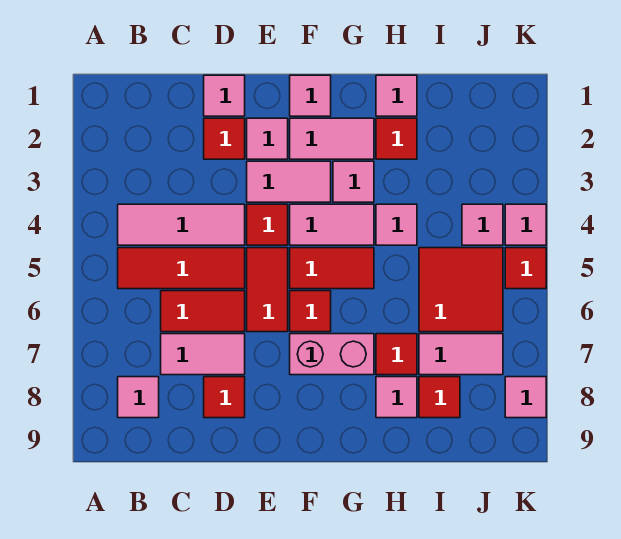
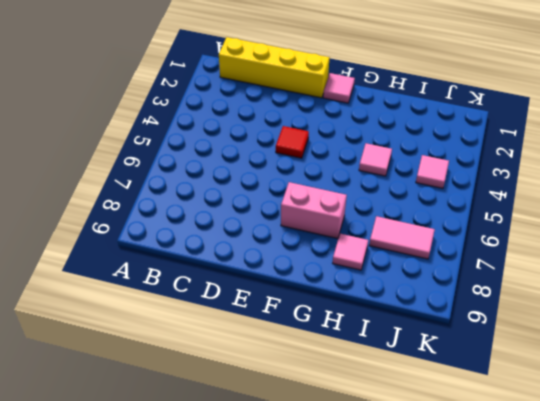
yellow brick B1:E1 level 1 -> pink tile D1 level 1
none -> pink tile B4:D4 level 1
none -> red tile B5:D5 level 1
none -> pink tile B8 level 1
none -> red tile C6:D6 level 1

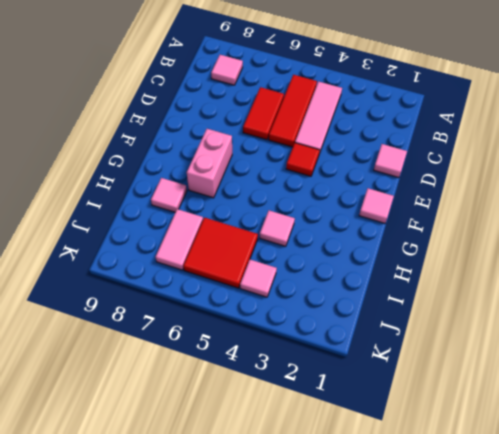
none -> pink tile C7:D7 level 1
none -> red tile D2 level 1
none -> red tile D8 level 1
none -> pink tile E2 level 1

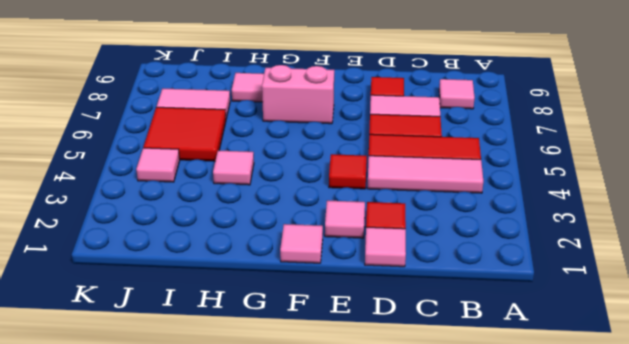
none -> pink tile E3:F3 level 1
none -> red tile E5:E6 level 1
none -> pink tile F2:G2 level 1
none -> pink tile F4:G4 level 1

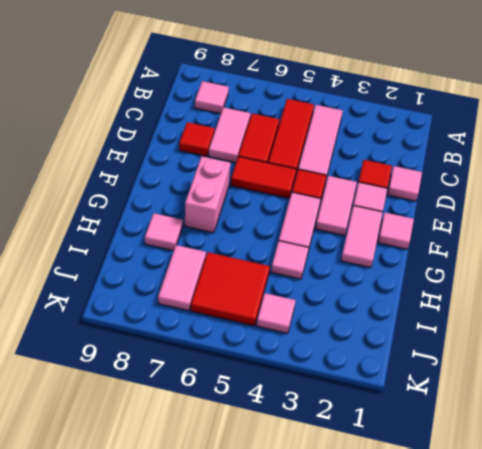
none -> red tile F5:G5 level 1
none -> red tile F6 level 1
none -> pink tile G3 level 1
none -> pink tile H1 level 1

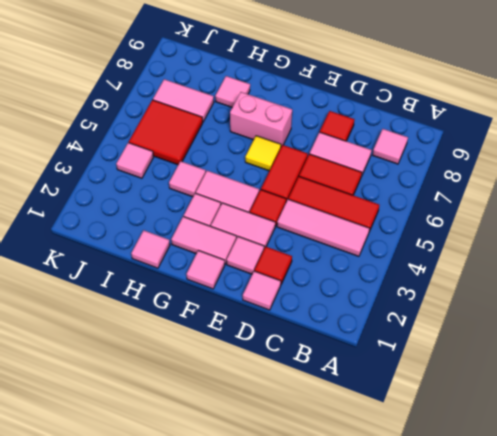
yellow tile F6 level 1 -> red tile F6 level 1
none -> red tile F5:G5 level 1
none -> red tile H2 level 1
none -> red tile H7 level 1
none -> red tile I8 level 1

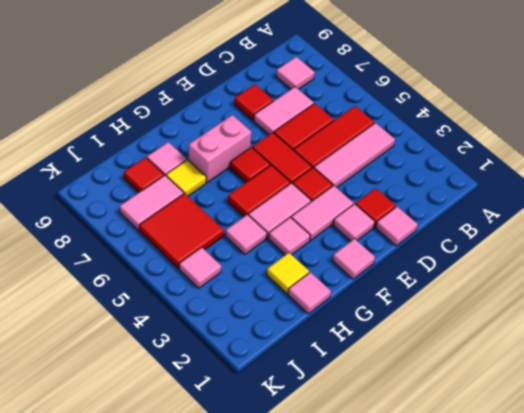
yellow tile H2 level 1 -> red tile H2 level 1
yellow tile H7 level 1 -> red tile H7 level 1
none -> pink tile F2:G2 level 1
none -> pink tile K4 level 1
none -> red tile K5 level 1
none -> pink tile K8 level 1

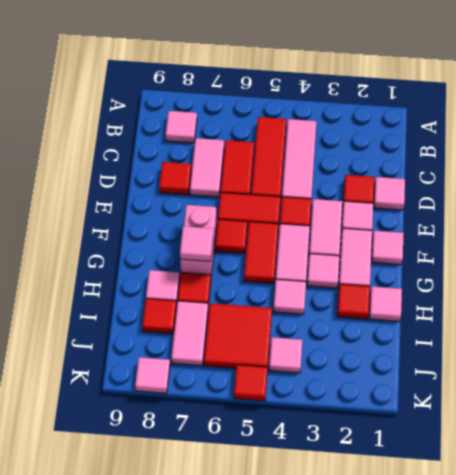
pink tile G7 level 2 -> pink tile K4 level 1

